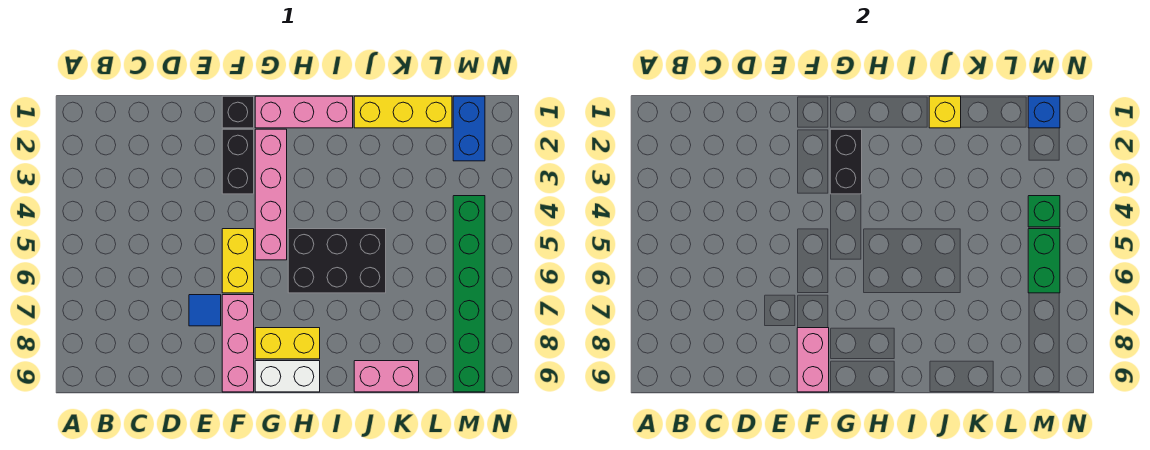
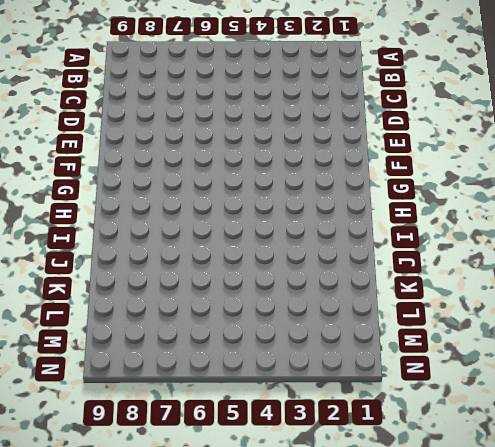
none -> blue tile E7 level 1
none -> black brick F1 level 1
none -> black brick F2:F3 level 1

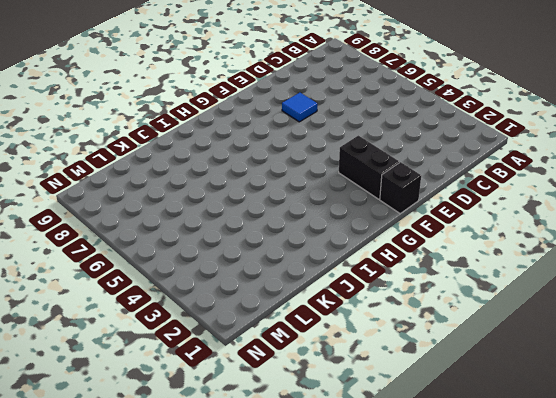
none -> yellow brick F5:F6 level 1
none -> pink brick F7:F9 level 1
none -> pink brick G1:I1 level 1

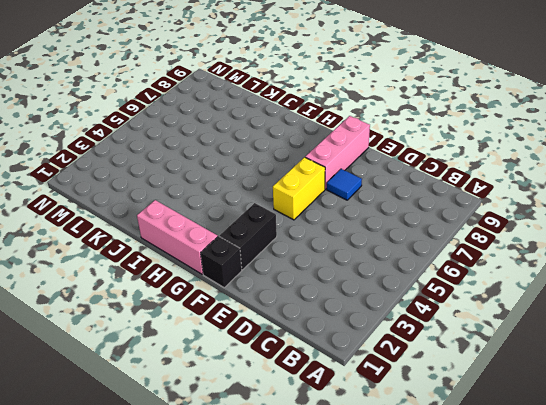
none -> pink brick G2:G5 level 1
none -> yellow brick G8:H8 level 1
none -> white brick G9:H9 level 1

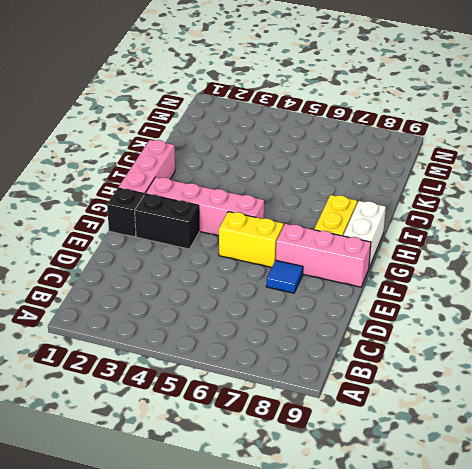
none -> black brick H5:J6 level 1
none -> yellow brick J1:L1 level 1
none -> pink brick J9:K9 level 1

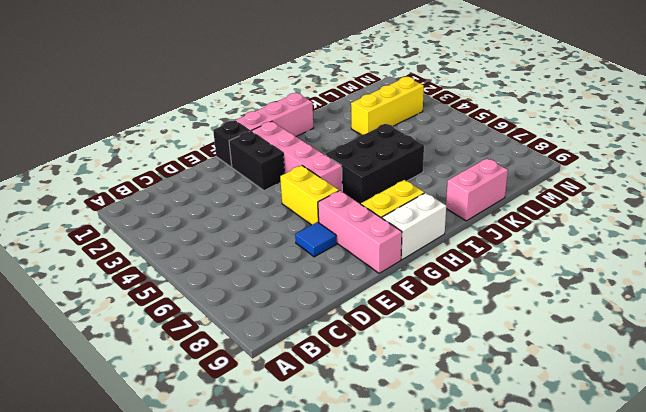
yellow brick K3:M3 level 1 -> yellow brick J1:L1 level 1
none -> blue brick M1:M2 level 1
none -> green brick M4:M9 level 1
none -> pink brick F8:F9 level 2

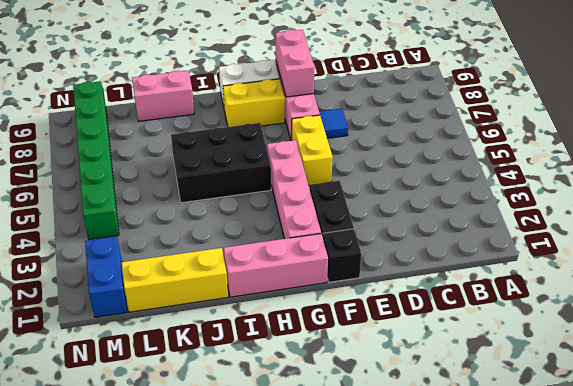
none -> black brick G2:G3 level 2
none -> yellow brick J1 level 2
none -> blue brick M1 level 2

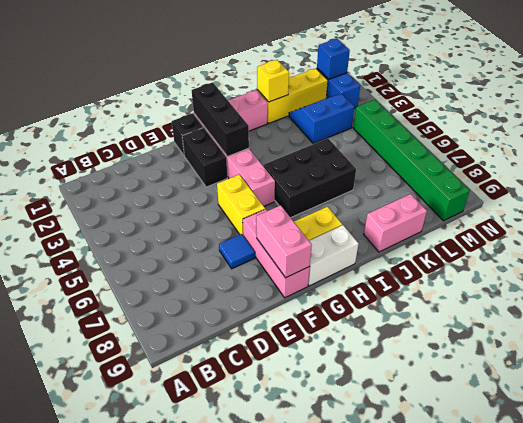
black brick G1:G3 level 2 -> black brick G2:G3 level 2
blue slope K2:L3 level 1 top 3 -> none
none -> green brick M4 level 2
none -> green brick M5:M6 level 2

